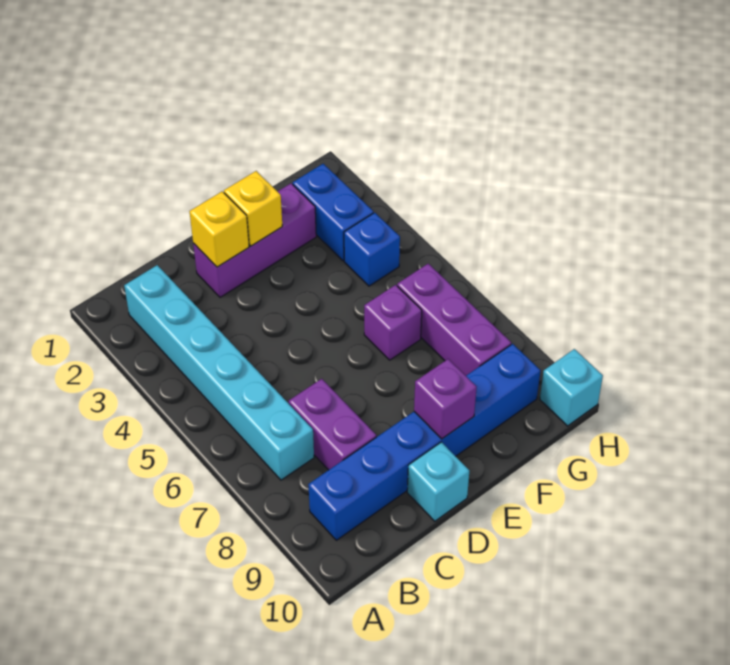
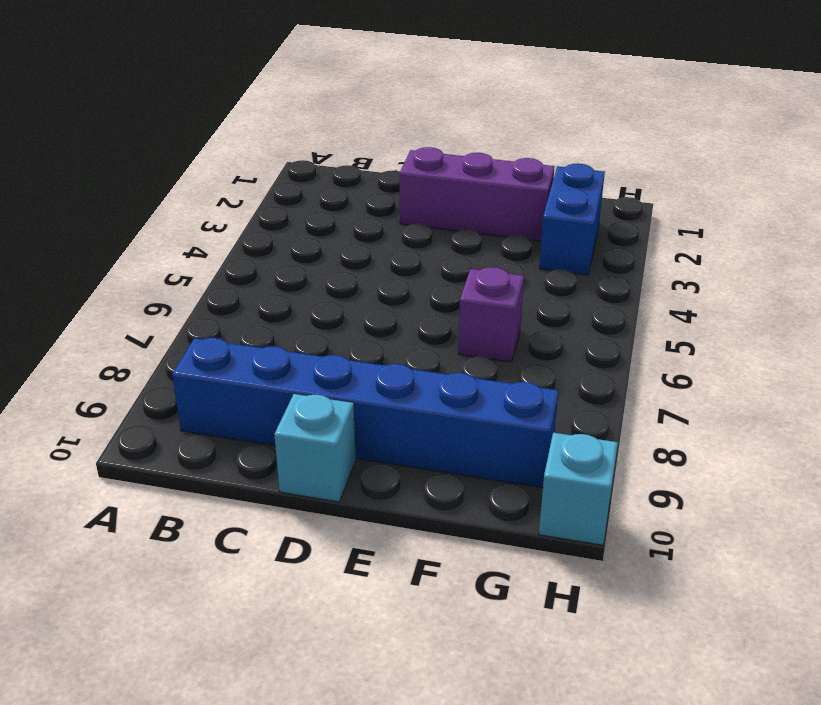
none -> cyan brick B2:B7 level 1
none -> purple brick C7:C8 level 1
none -> blue brick G4 level 1

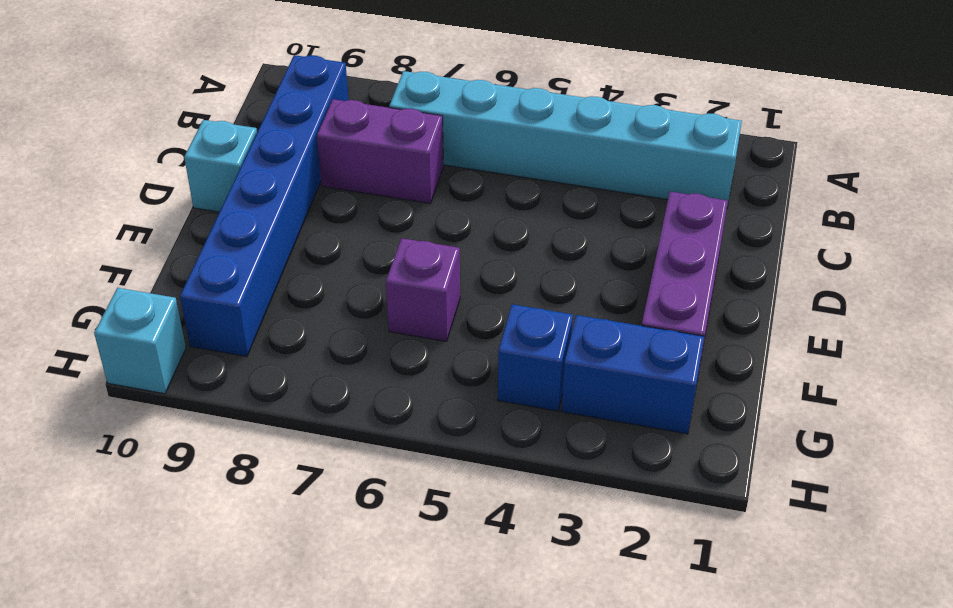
none -> purple brick G6:G8 level 1
none -> yellow brick D2 level 2
none -> yellow brick E2 level 2

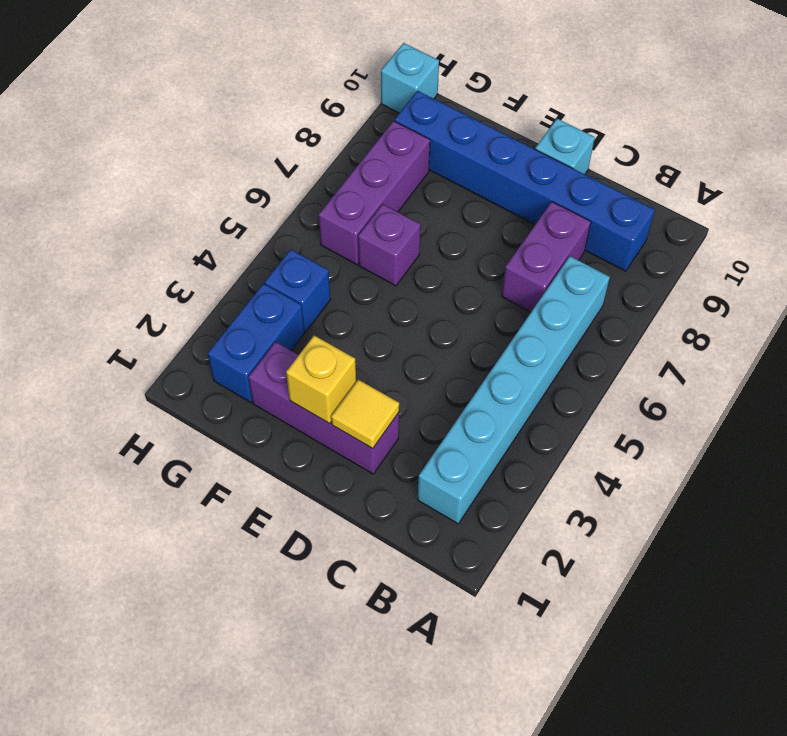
yellow tile D2 level 2 -> yellow brick D2 level 2
none -> purple brick E9 level 2

